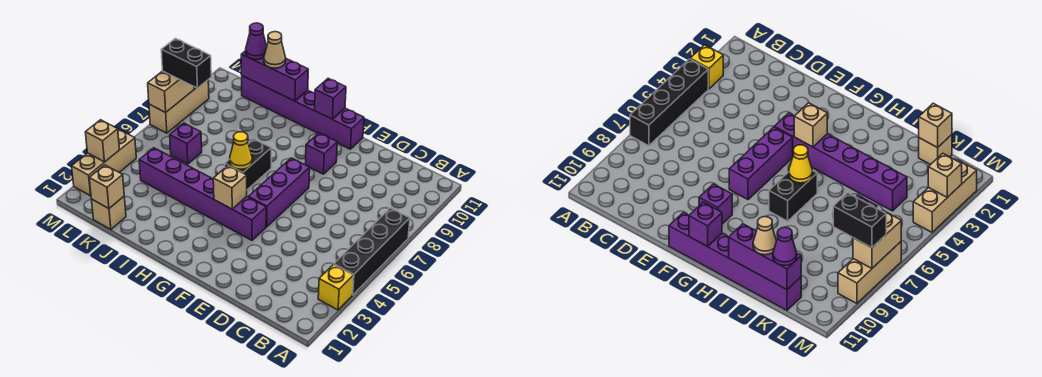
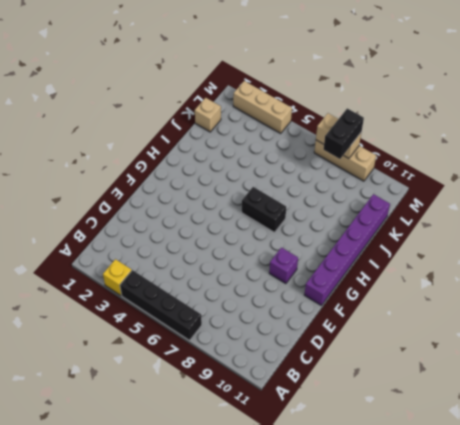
none -> purple brick F4:K4 level 1
none -> purple brick F5:F7 level 1
none -> purple brick K6 level 1

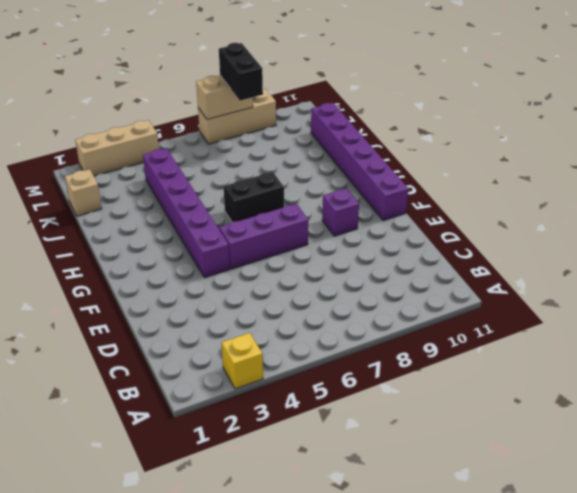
none -> black brick A4:A7 level 1
none -> purple brick K6 level 1
none -> tan brick G4 level 2

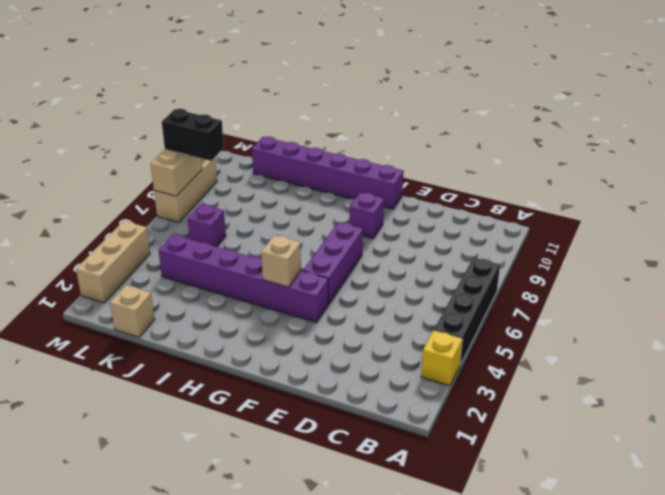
none -> black brick H6:H7 level 1
none -> purple brick G11 level 2
none -> yellow cone H6 level 2

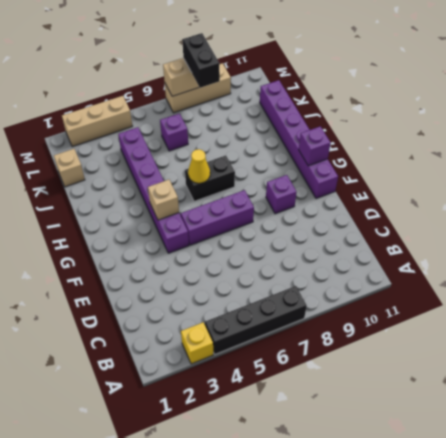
none -> purple brick I11:K11 level 2
none -> tan brick K1 level 2
none -> tan brick M3 level 2

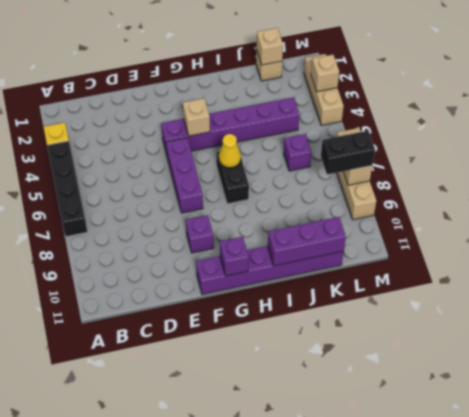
none -> tan cone J11 level 3
none -> purple cone K11 level 3

